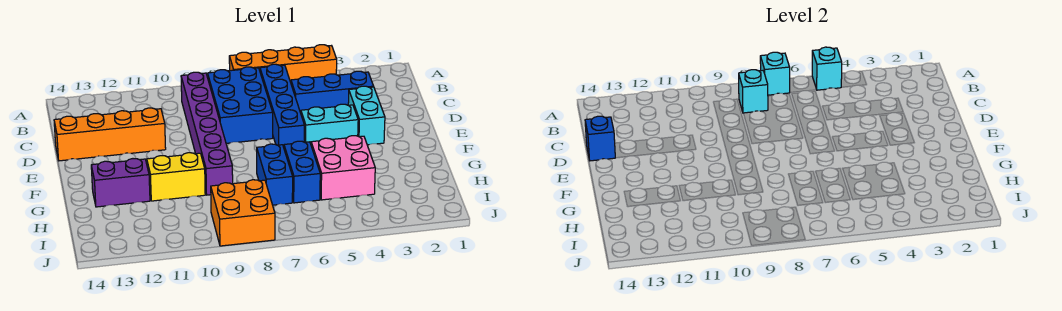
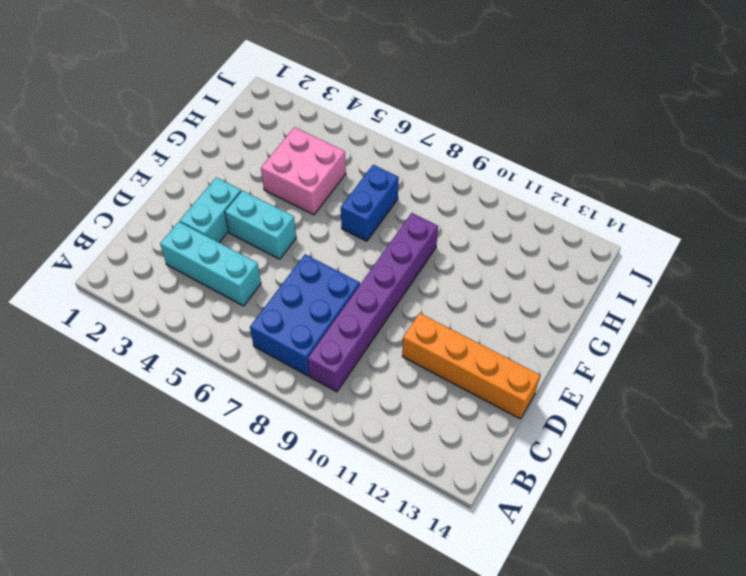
cyan brick C3:C5 level 1 -> blue brick C3:C5 level 1
none -> orange brick A4:A7 level 1
none -> blue brick B6:E6 level 1
none -> blue brick G6:H6 level 1

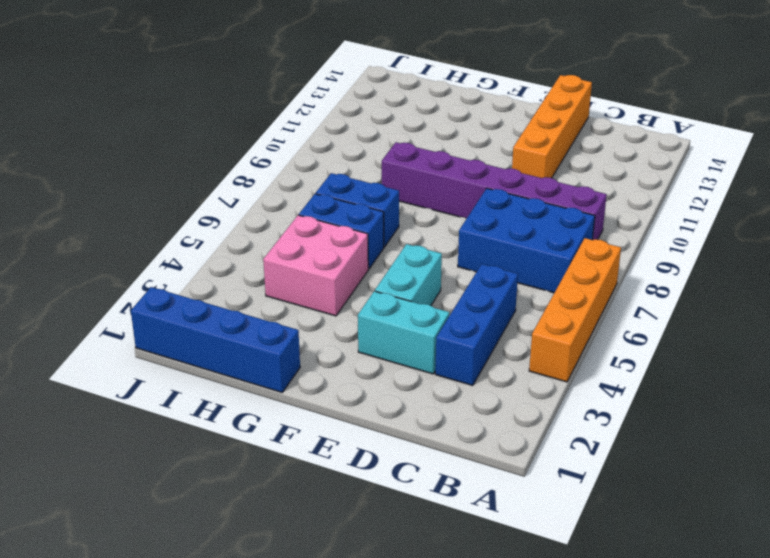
blue brick G1:J1 level 1 -> blue brick B6:E6 level 1
none -> yellow brick G10:G11 level 1
none -> purple brick G12:G13 level 1
none -> orange brick I8:J9 level 1

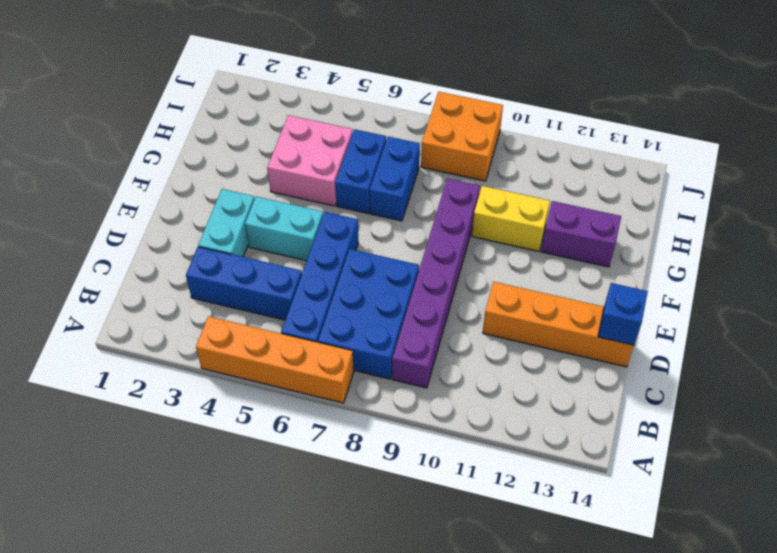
none -> cyan brick A5 level 2
none -> cyan brick A7 level 2
none -> cyan brick B8 level 2

